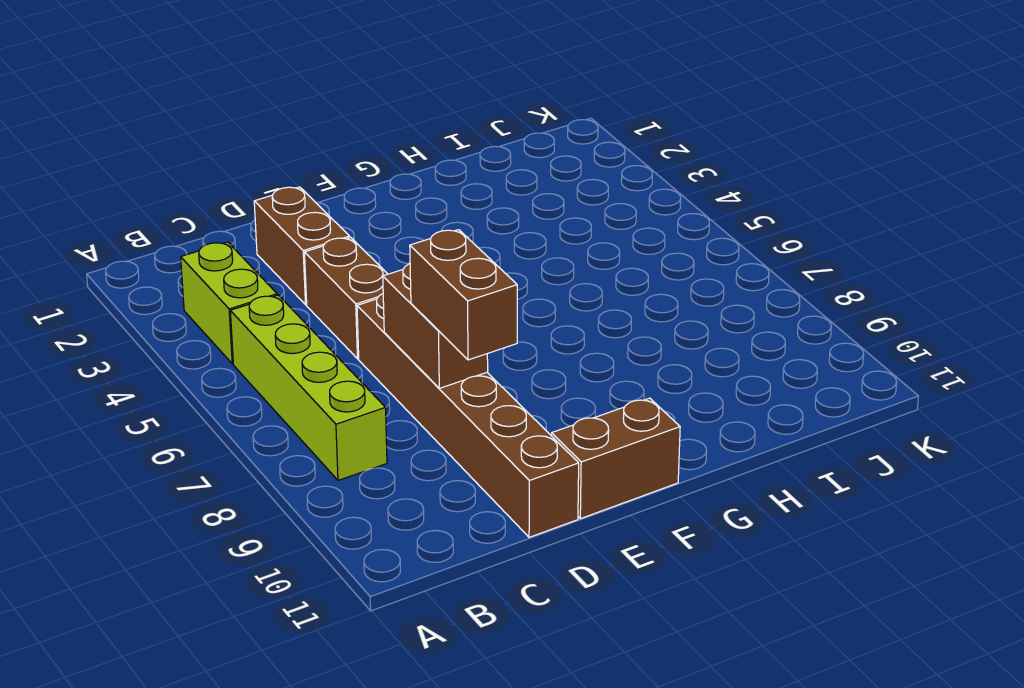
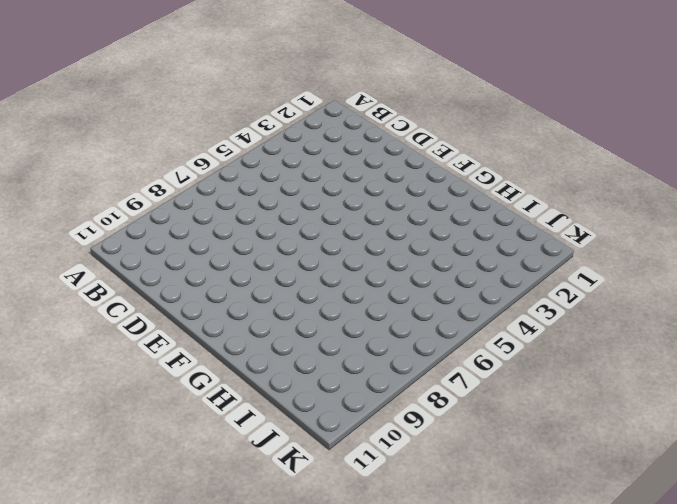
none -> lime brick B3:B4 level 1
none -> lime brick B5:B8 level 1

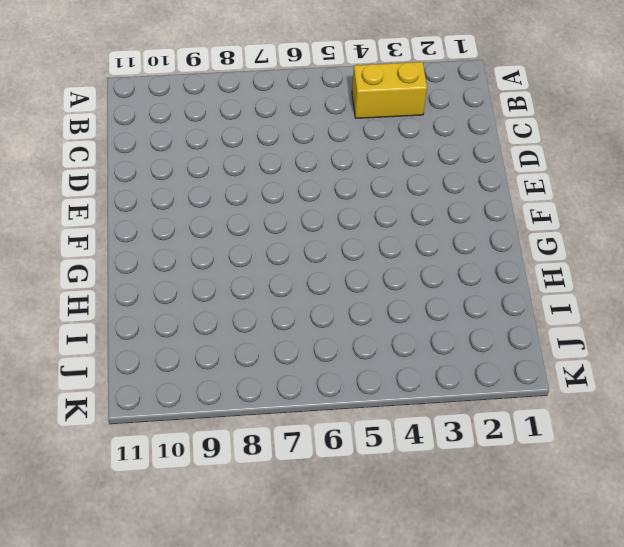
yellow brick B3:B4 level 1 -> lime brick B3:B4 level 1
none -> lime brick B5:B8 level 1
none -> brown brick D2:D3 level 1

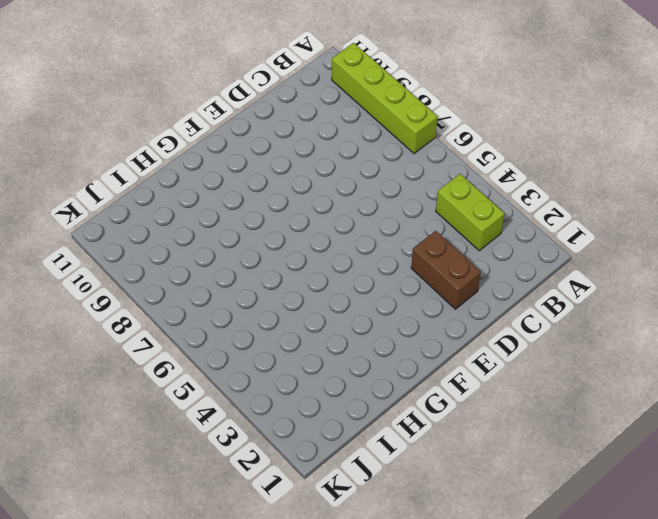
lime brick A7:A10 level 1 -> lime brick B5:B8 level 1
none -> brown brick D4:D5 level 1
none -> brown brick D6:D11 level 1

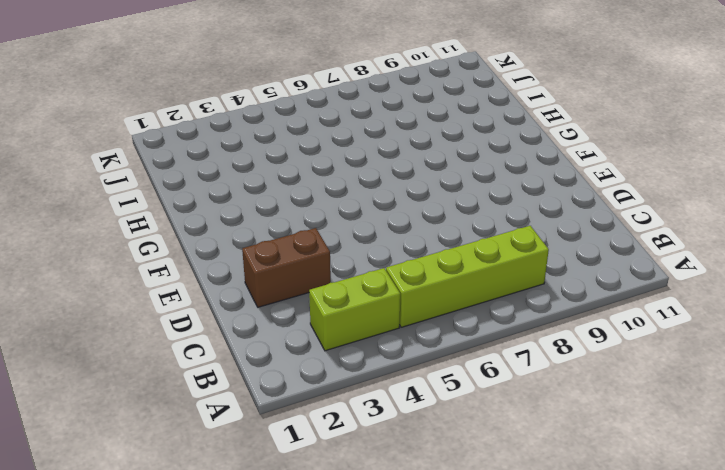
none -> brown brick D4:D5 level 1
none -> brown brick D6:D11 level 1

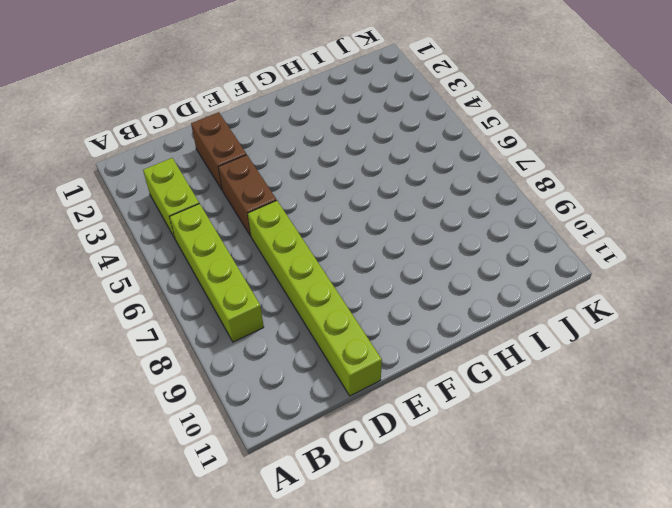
lime brick D6:D11 level 1 -> brown brick D6:D11 level 1
none -> brown brick E11:F11 level 1
none -> brown brick D7:D8 level 2

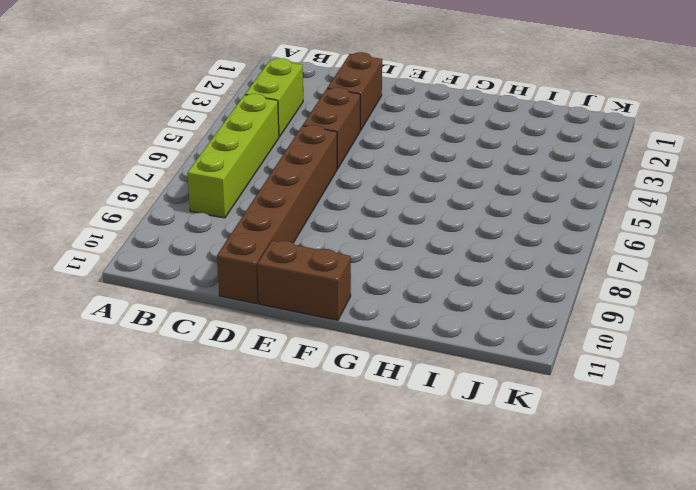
none -> brown brick D7:D8 level 2
none -> brown brick D8:D9 level 3

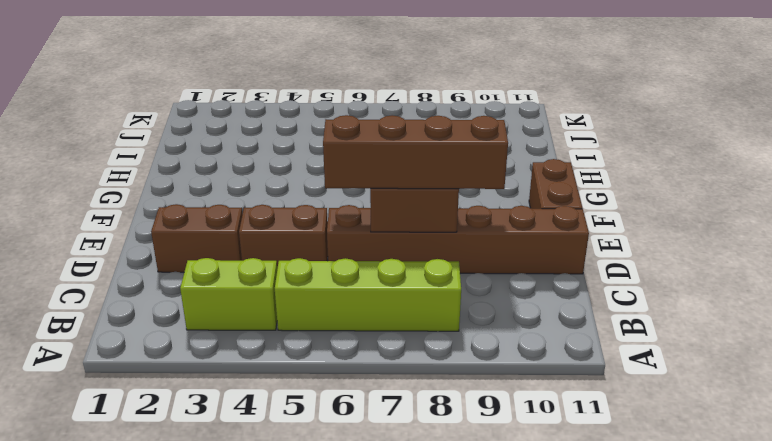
brown brick D6:D9 level 3 -> brown brick D8:D9 level 3

